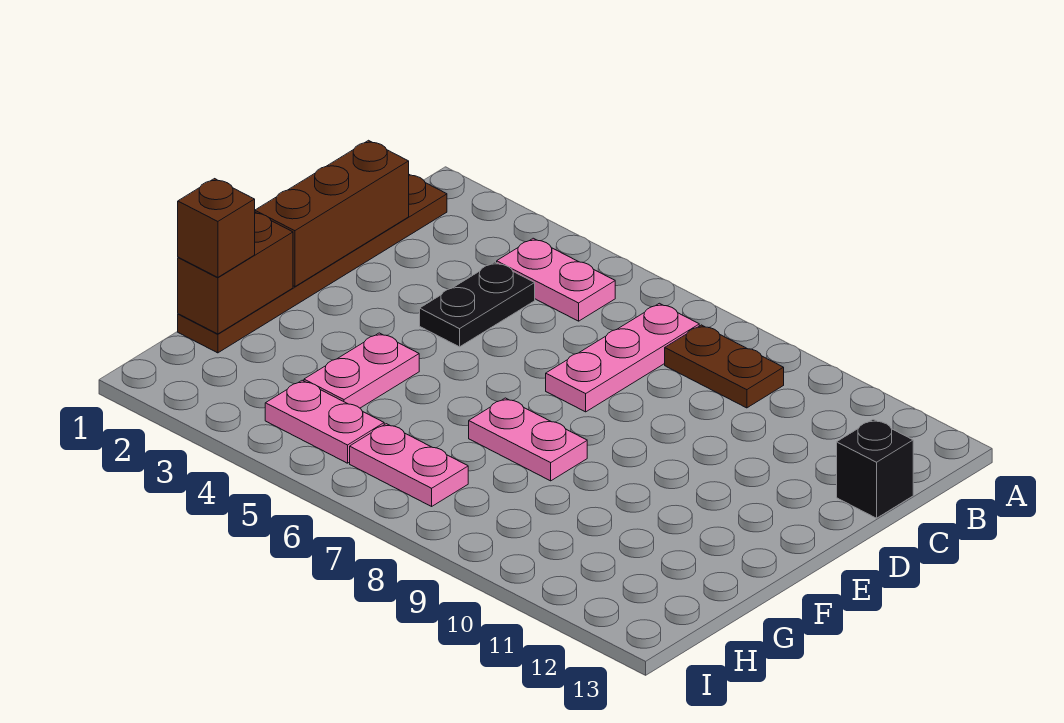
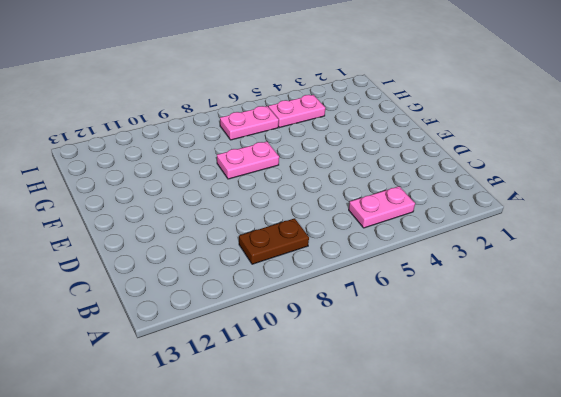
none -> brown plate B1:G1 level 1
none -> pink plate B7:D7 level 1
none -> black plate C4:D4 level 1

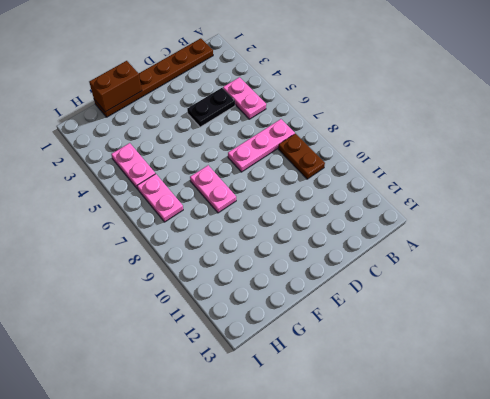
none -> black brick C13 level 1
none -> pink plate F4:G4 level 1
none -> brown brick C1:E1 level 2

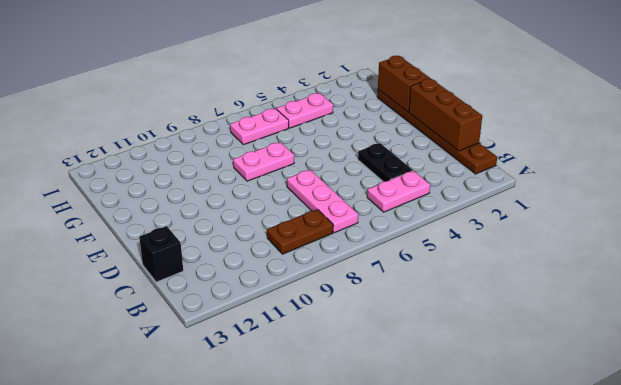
none -> pink plate F4:G4 level 1
none -> brown brick G1 level 3

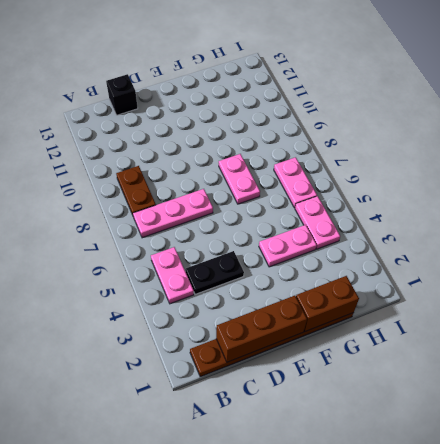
none -> brown brick G1 level 3

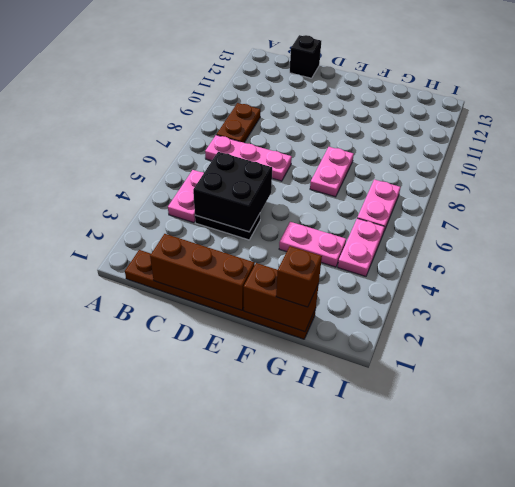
black brick C4:D5 level 2 -> none

